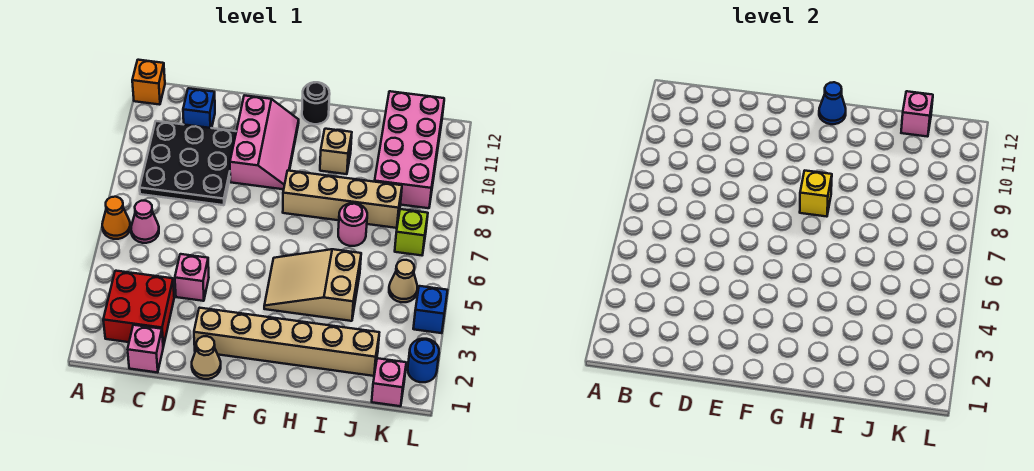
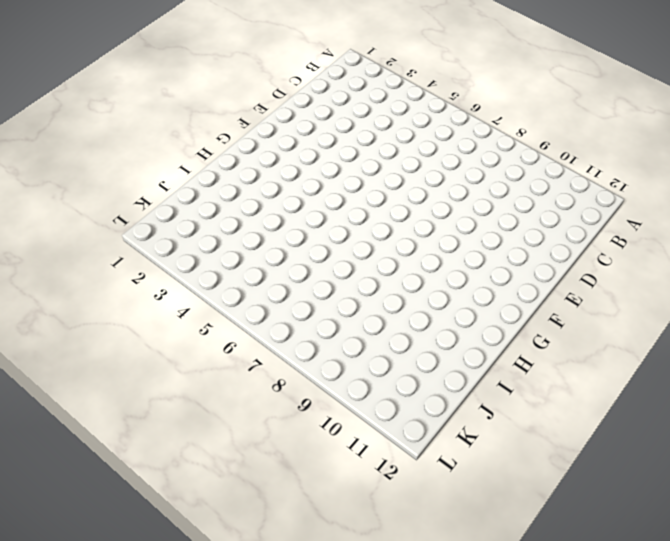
none -> orange cone A6 level 1
none -> orange brick A12 level 1
none -> red brick B2:C3 level 1

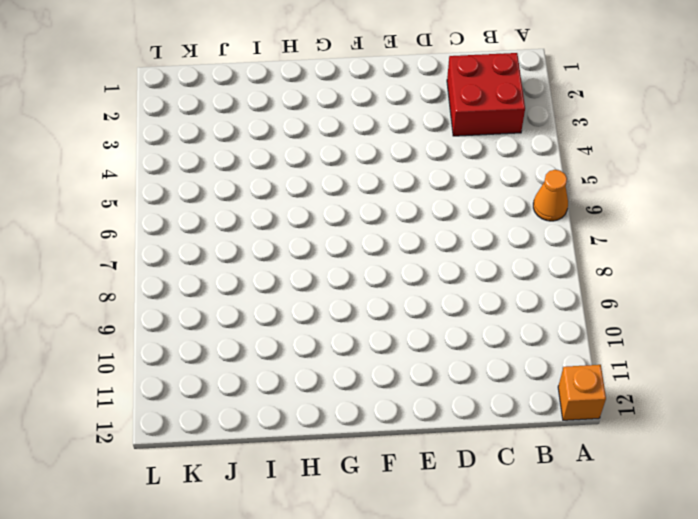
none -> pink cone B6 level 1
none -> black plate B8:D10 level 1
none -> pink brick C1 level 1

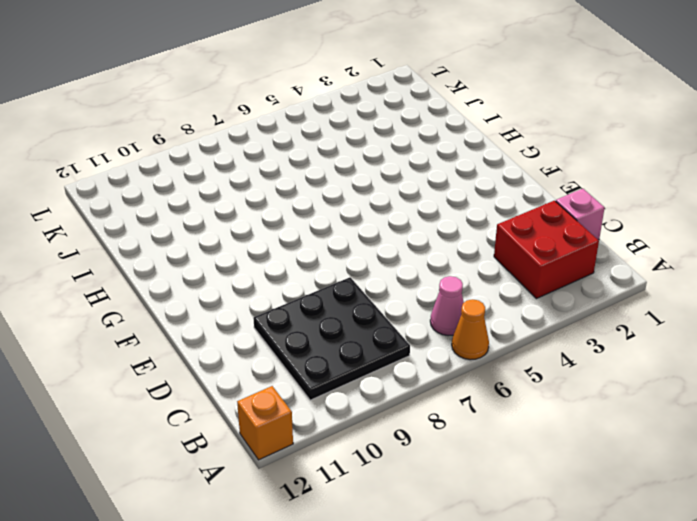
none -> blue brick C11 level 1
none -> pink brick D4 level 1
none -> tan cone E1 level 1

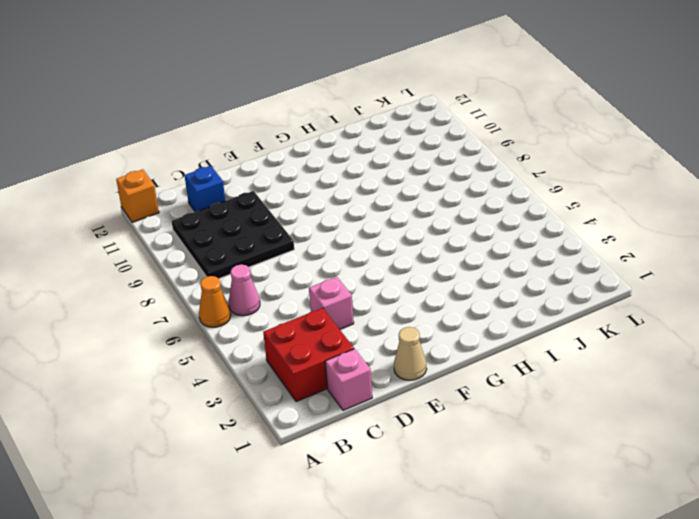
none -> tan brick E2:J2 level 1
none -> pink slope E9:F11 level 1 top E
none -> tan slope G4:I5 level 1 top I

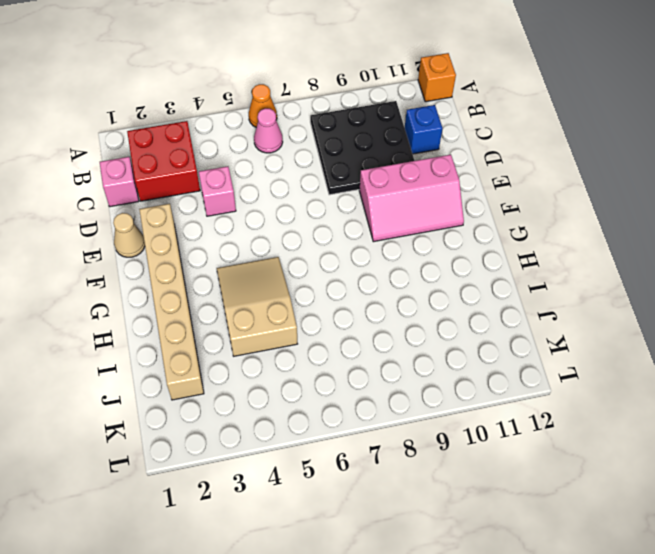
none -> tan brick G8:J8 level 1
none -> black round brick G12 level 1
none -> tan brick H10 level 1

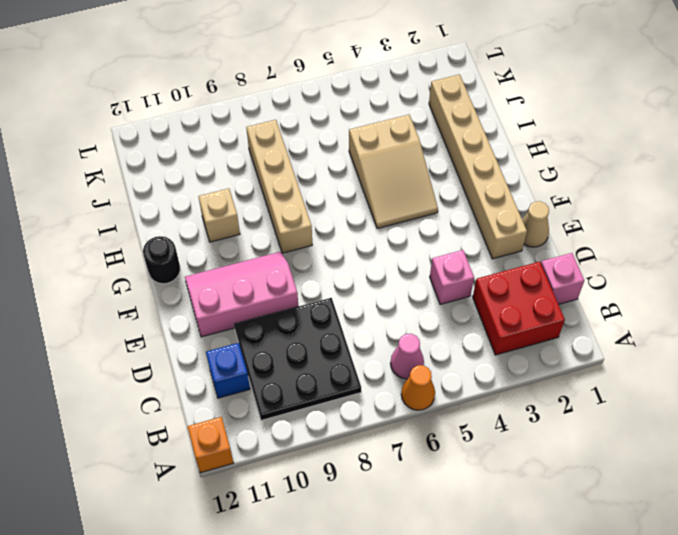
none -> pink round brick I7 level 1
none -> pink brick J9:K12 level 1
none -> pink brick K1 level 1

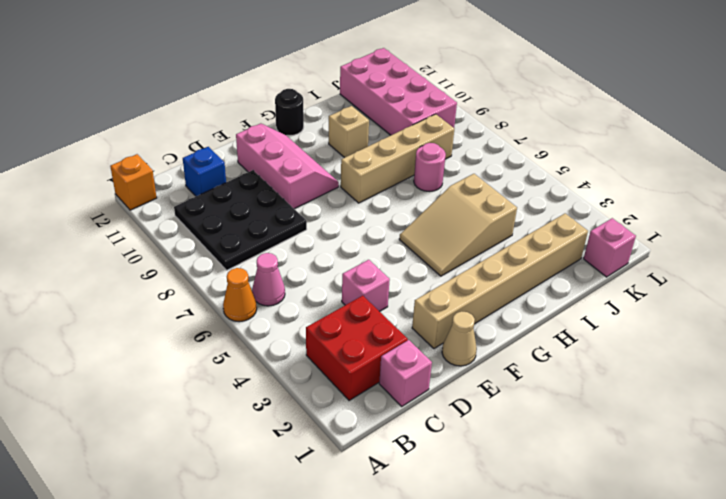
none -> tan cone K5 level 1
none -> lime brick K7 level 1
none -> blue round brick L2 level 1

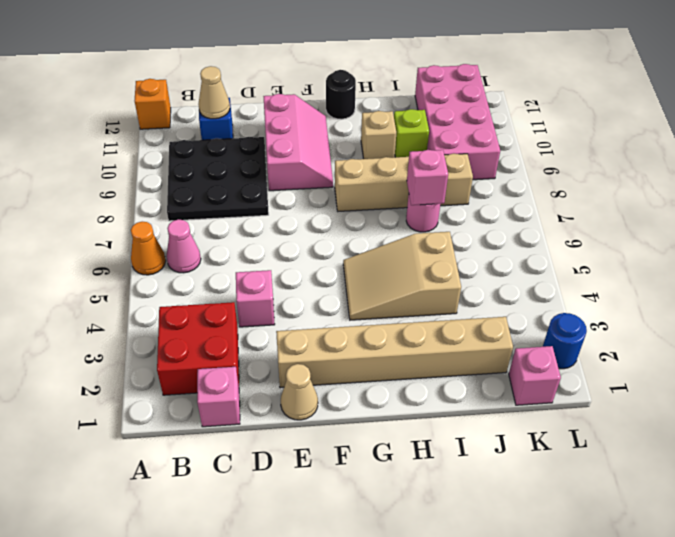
tan cone C11 level 2 -> tan cone K5 level 1
pink brick I7 level 2 -> pink brick J12 level 2
lime brick I10 level 1 -> lime brick K7 level 1
none -> blue brick L4 level 1
none -> yellow brick G8 level 2
none -> blue cone G12 level 2

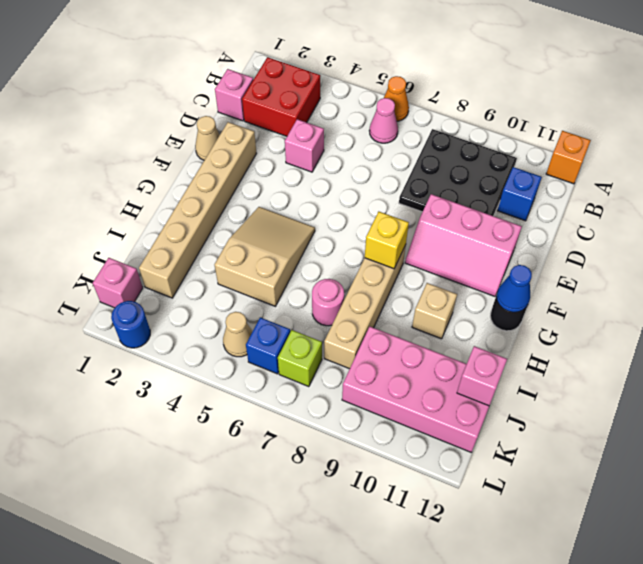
blue brick K6 level 1 -> blue brick L4 level 1

